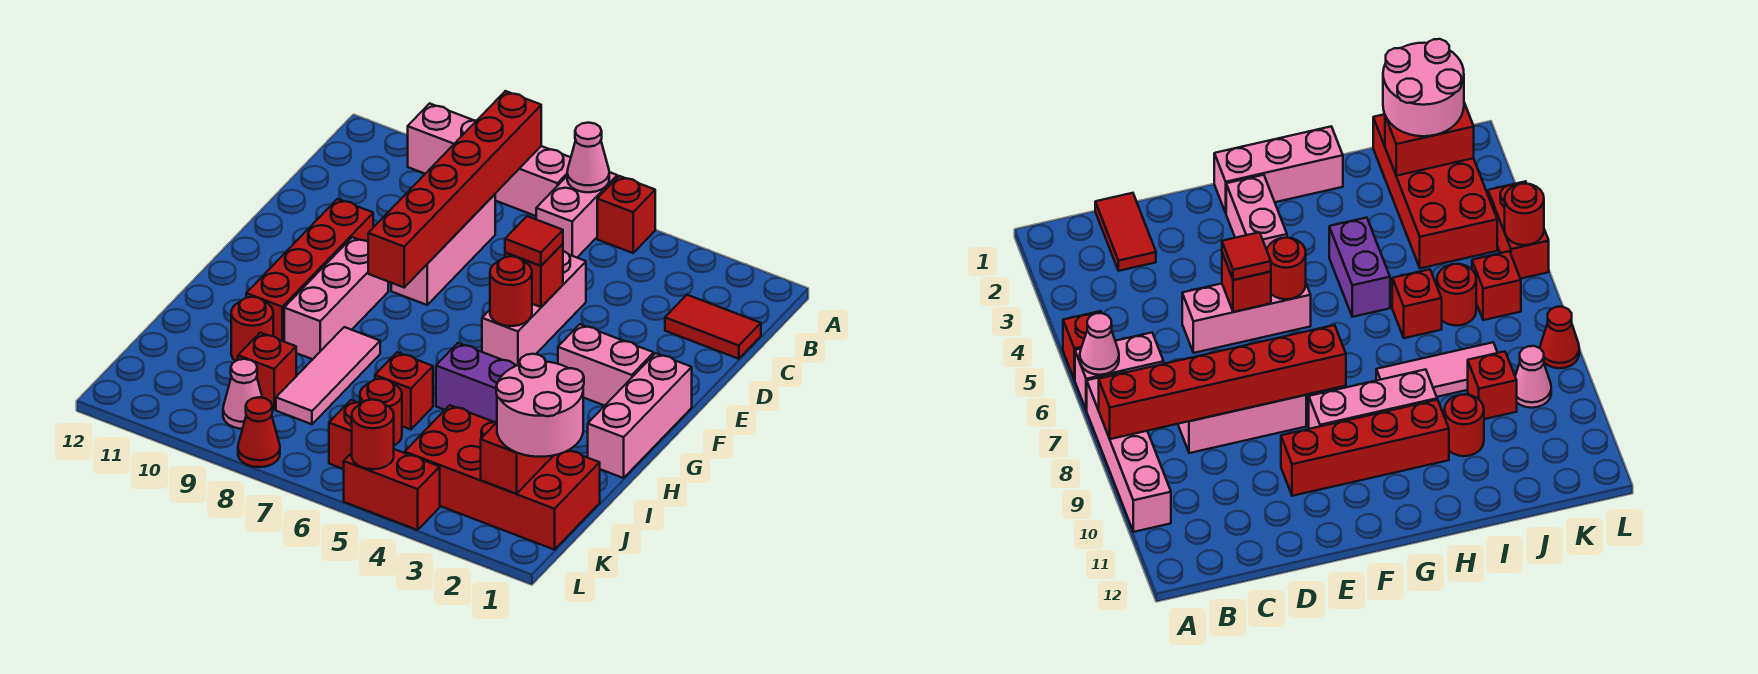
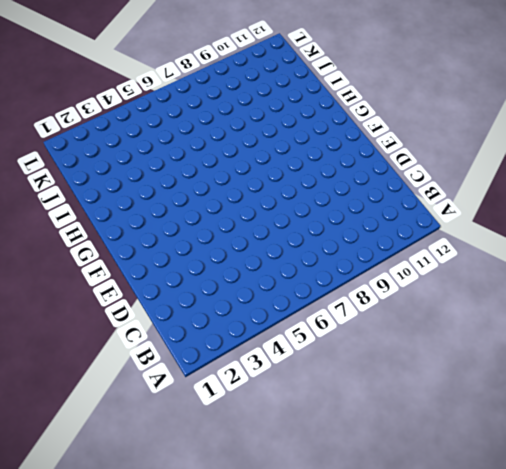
none -> red brick A5 level 1
none -> pink brick A6:B6 level 1
none -> pink brick A7:A10 level 1

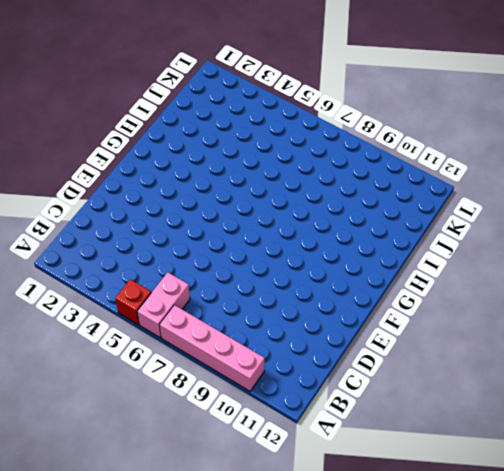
none -> red tile C1:C2 level 1
none -> pink brick C8:E8 level 1
none -> pink brick D5:F5 level 1

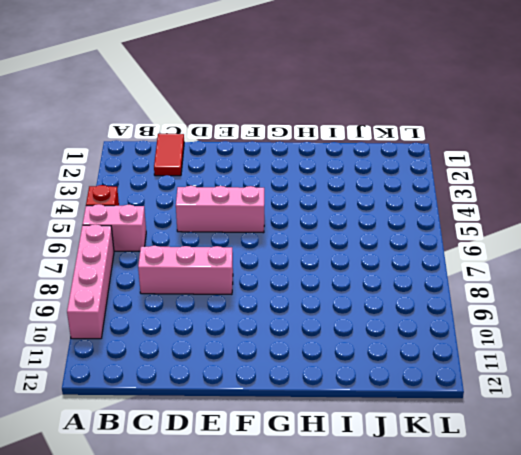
none -> red brick E10:H10 level 1
none -> pink brick F1:H1 level 1
none -> pink brick F2:F3 level 1

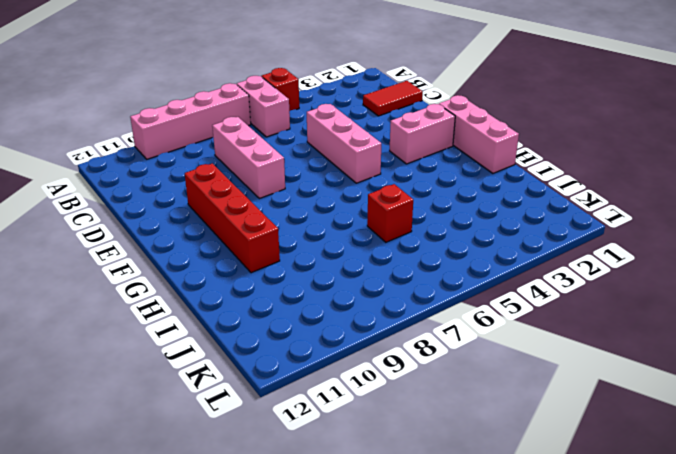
none -> pink brick F9:H9 level 1
none -> purple brick H4:H5 level 1
none -> pink tile H8:J8 level 1

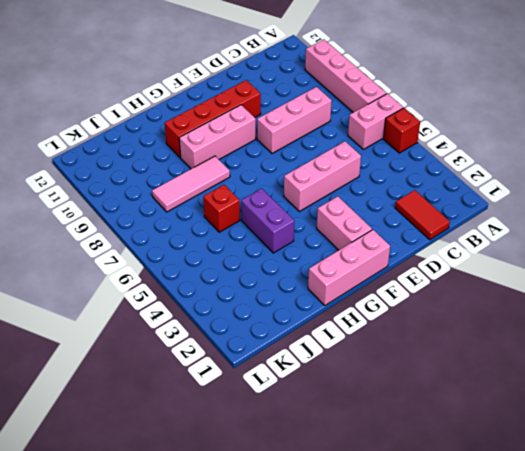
none -> red round brick I10 level 1
none -> red brick J1:K4 level 1
none -> red round brick J6 level 1

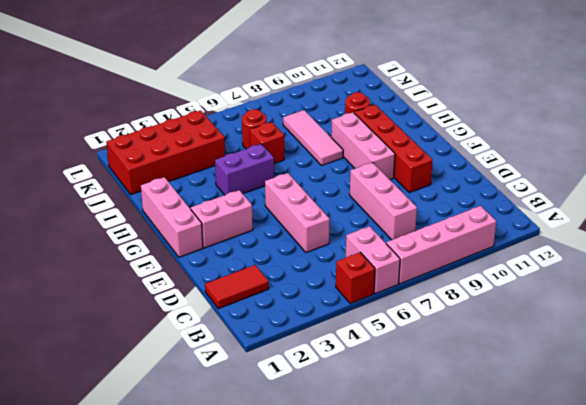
none -> red brick J9 level 1
none -> red brick K6 level 1
none -> pink cone K9 level 1

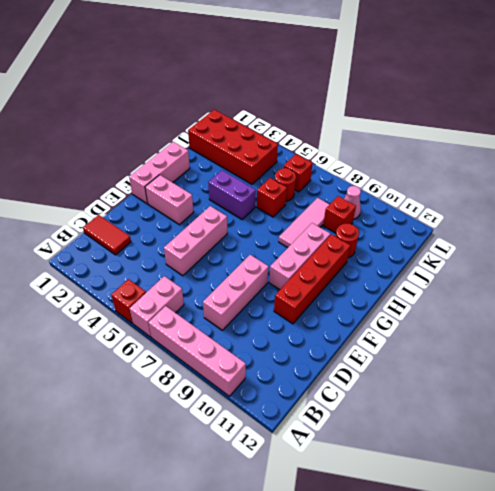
none -> red brick L4:L5 level 1
none -> red cone L8 level 1
none -> pink cone A6 level 2

